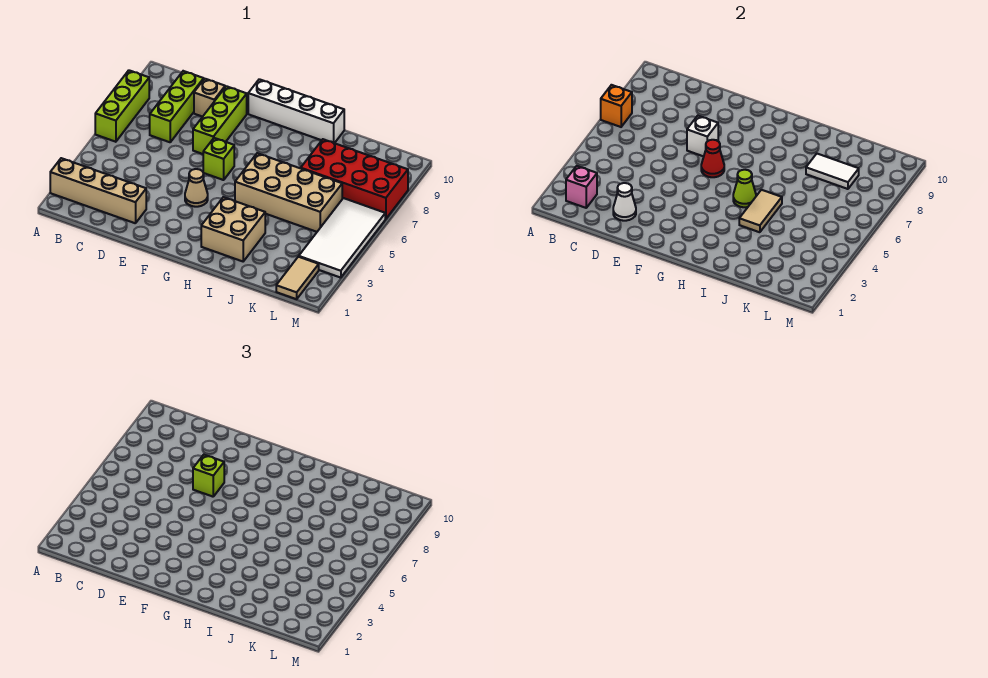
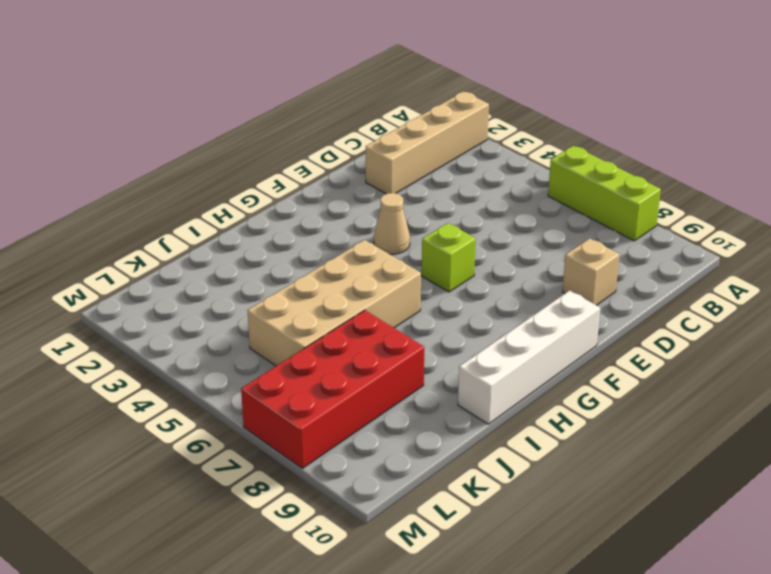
none -> lime brick C7:C9 level 1
none -> lime brick E7:E9 level 1
none -> tan brick H2:I3 level 1

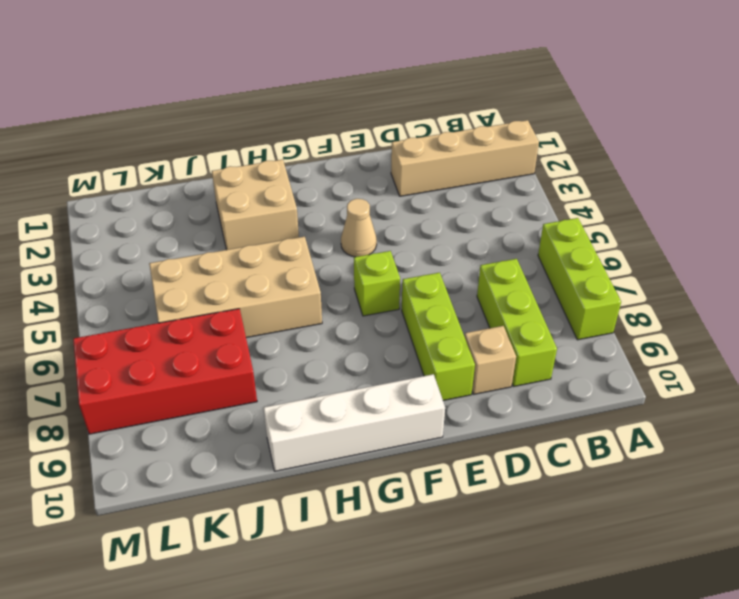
none -> tan tile L1:L2 level 1
none -> white tile L3:M6 level 1
none -> orange brick A7 level 2

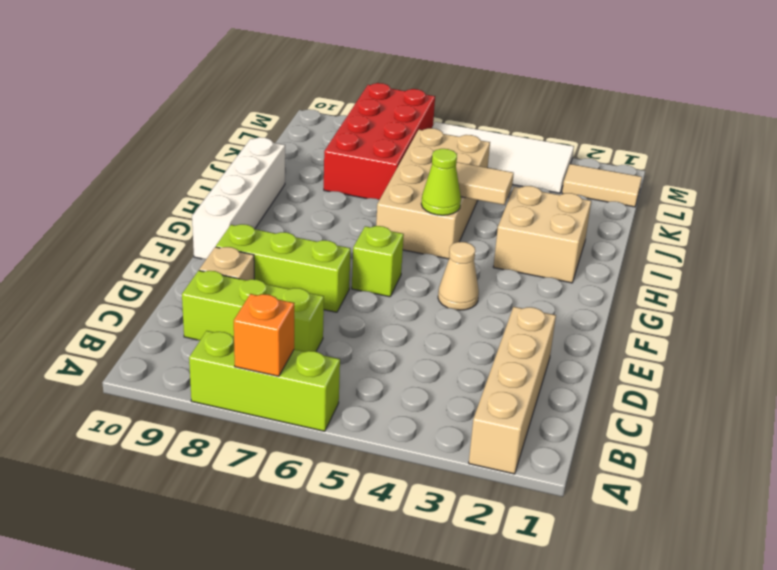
none -> pink brick B2 level 2
none -> white cone D2 level 2
none -> white brick E7 level 2

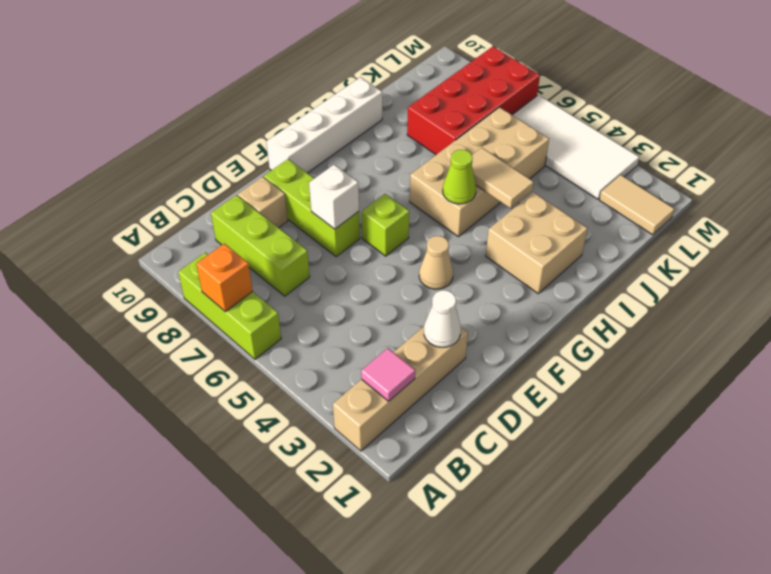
pink tile B2 level 2 -> pink brick B2 level 2
none -> red cone F6 level 2
none -> white tile J8:K8 level 2
none -> lime brick E7 level 3

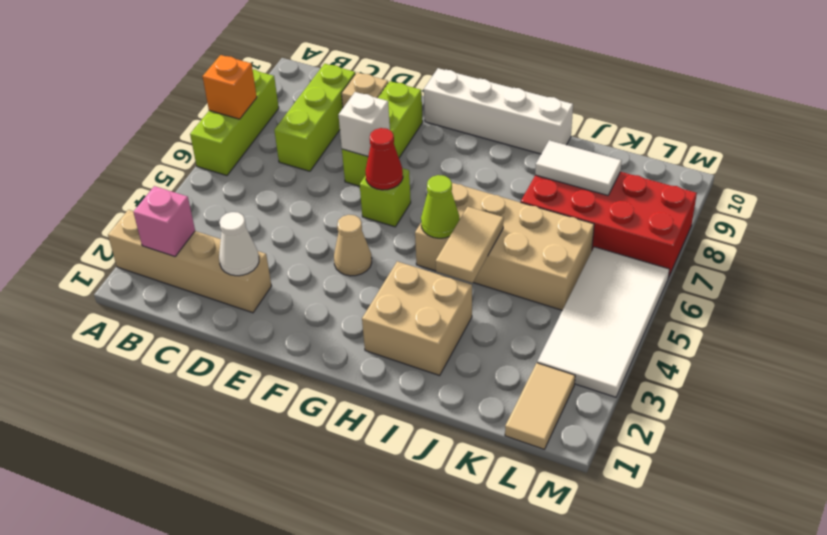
none -> lime brick E7 level 3

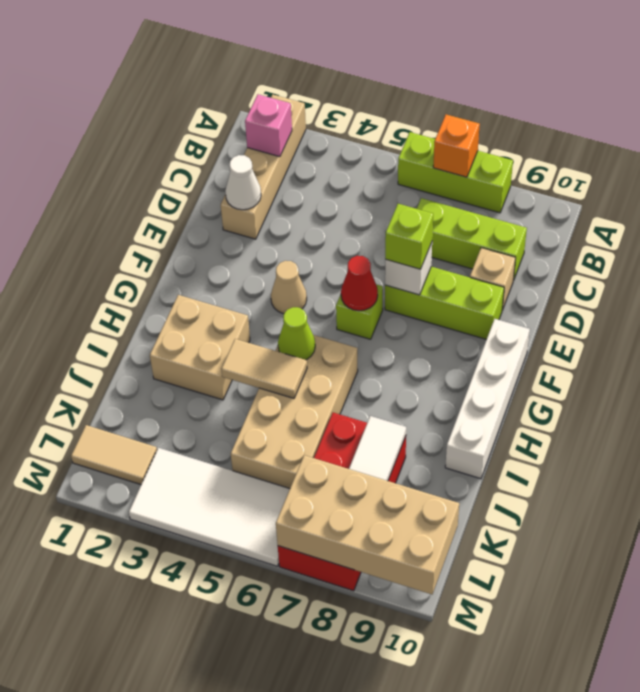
tan brick L7:M10 level 2 -> none

